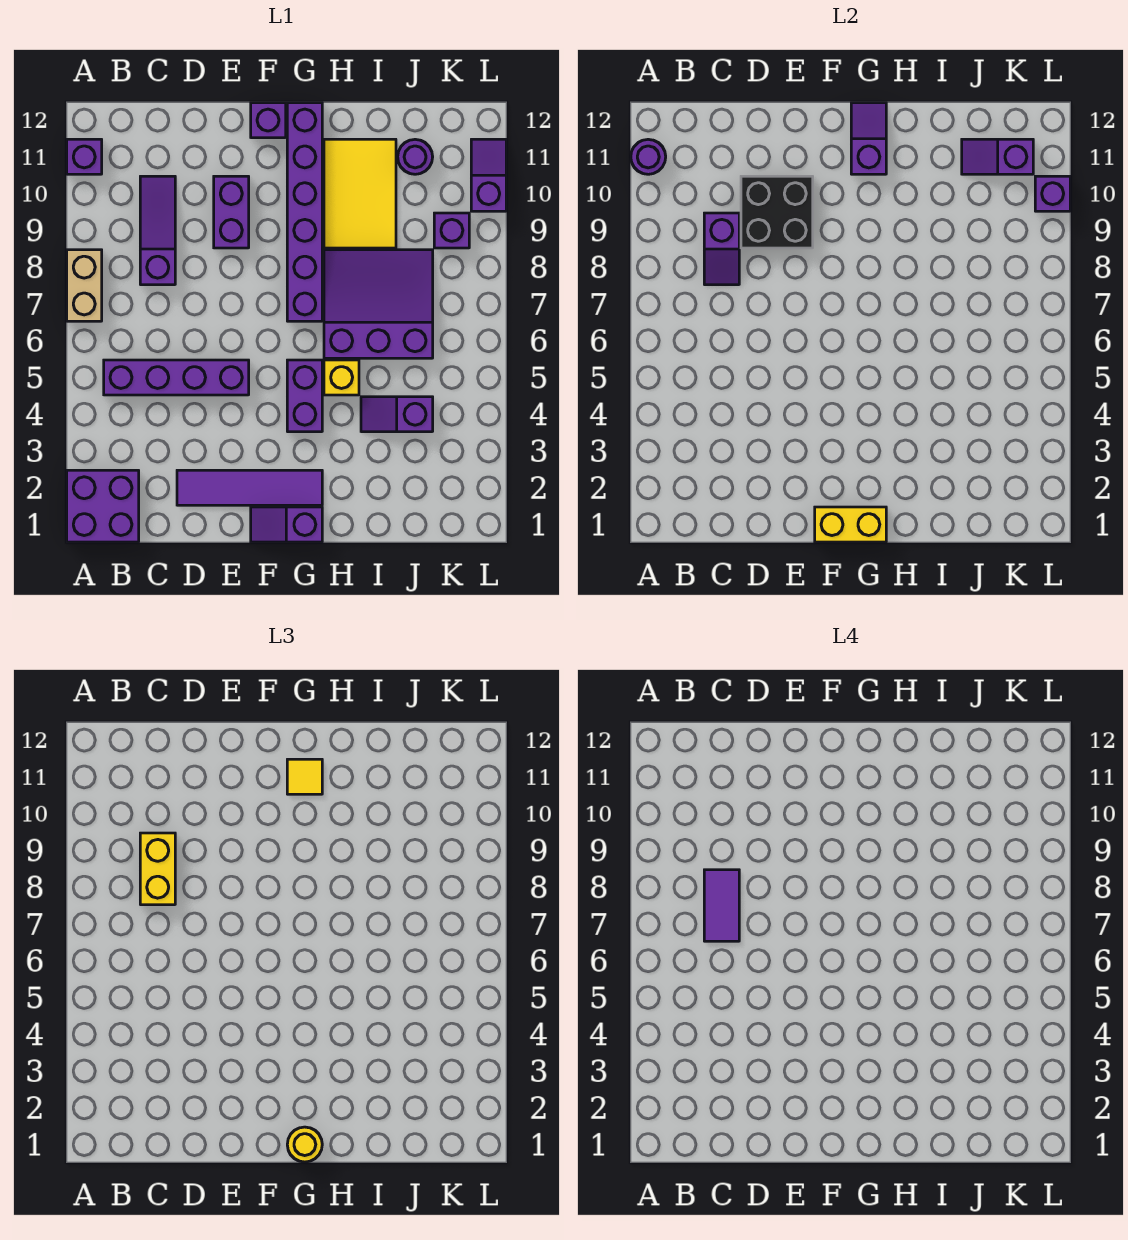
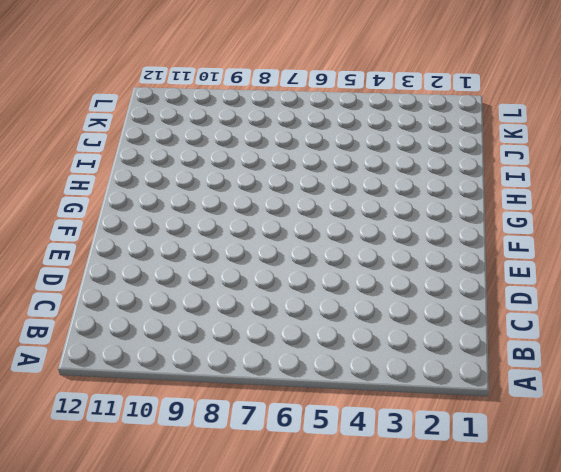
none -> purple brick A1:B2 level 1
none -> tan brick A7:A8 level 1
none -> purple brick A11 level 1

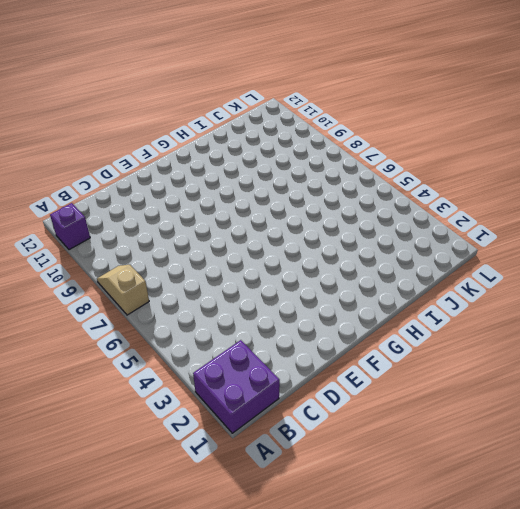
tan slope A7:A8 level 1 top 7 -> tan brick A7:A8 level 1
none -> purple brick B5:E5 level 1
none -> purple slope C8:C10 level 1 top 8
none -> purple tile D2:G2 level 1

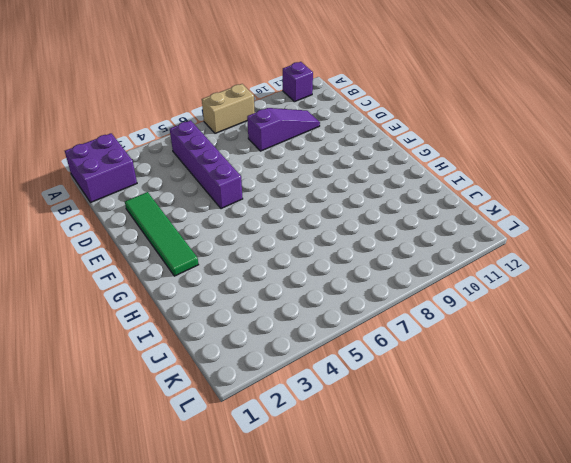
green tile D2:G2 level 1 -> purple tile D2:G2 level 1
none -> purple brick E9:E10 level 1
none -> purple slope F1:G1 level 1 top G
none -> purple brick F12 level 1

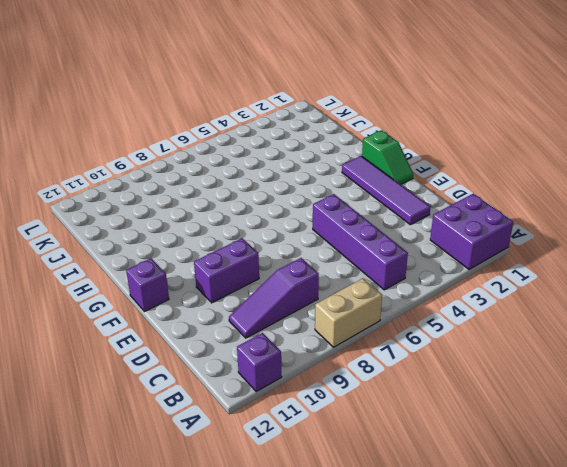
green slope F1:G1 level 1 top G -> purple slope F1:G1 level 1 top G
none -> purple brick G4:G5 level 1
none -> purple brick G7:G12 level 1
none -> yellow brick H5 level 1

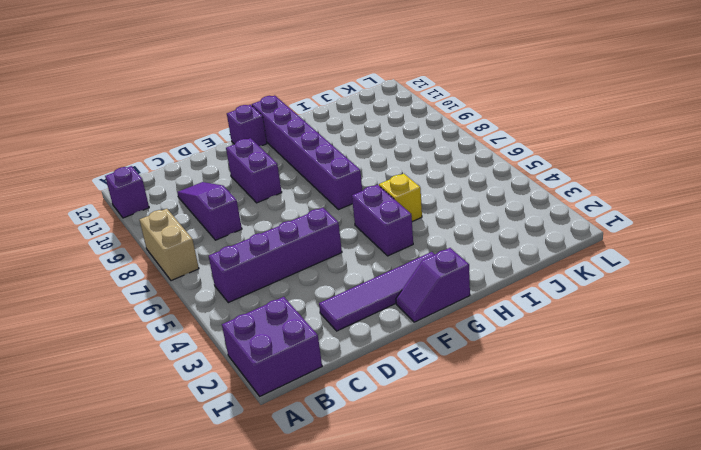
none -> purple slope H6:J8 level 1 top 6
none -> yellow tile H9:I11 level 1
none -> purple slope I4:J4 level 1 top J

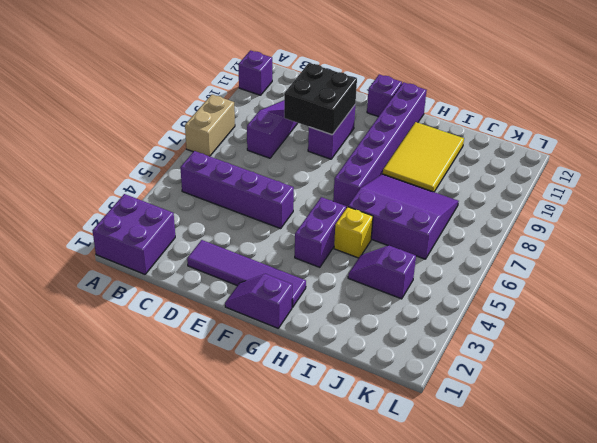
none -> purple round brick J11 level 1
none -> purple brick K9 level 1
none -> purple slope L10:L11 level 1 top 10

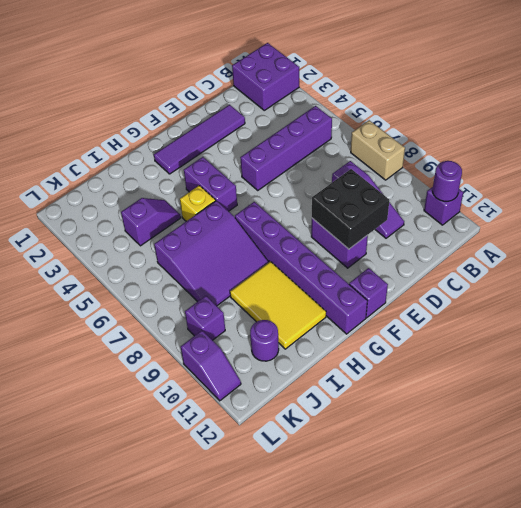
none -> purple slope F1:G1 level 1 top G
none -> purple slope C8:C9 level 2 top 9
none -> yellow brick F1:G1 level 2

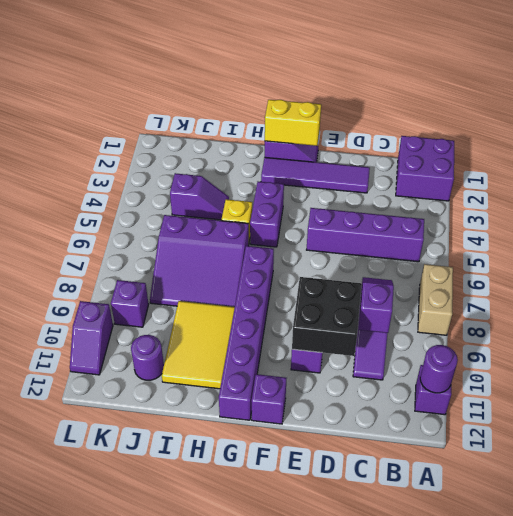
none -> purple slope G11:G12 level 2 top 11
none -> purple slope J11:K11 level 2 top K
none -> purple brick L10 level 2

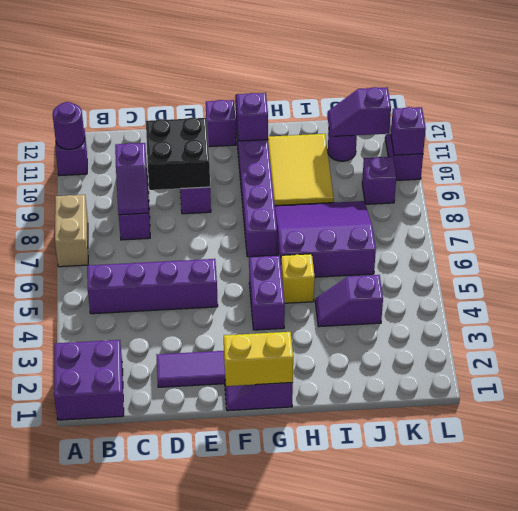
none -> yellow brick C8:C9 level 3
none -> yellow round brick G1 level 3
none -> yellow tile G11 level 3

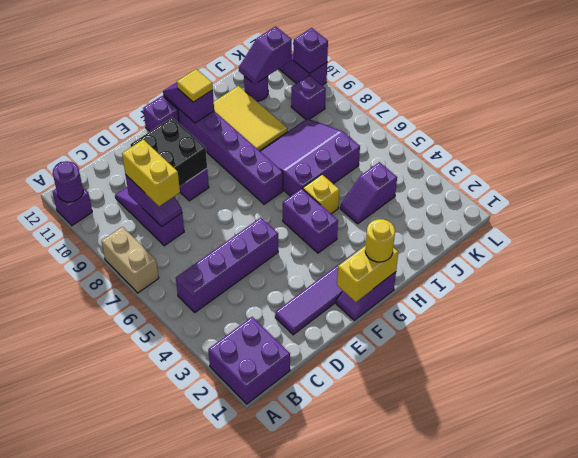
none -> purple tile C7:C8 level 4

